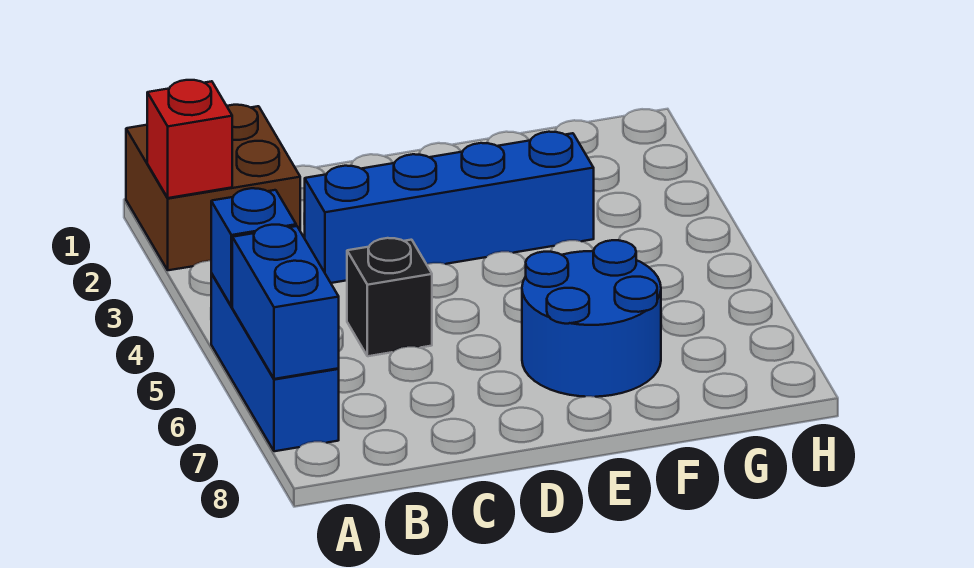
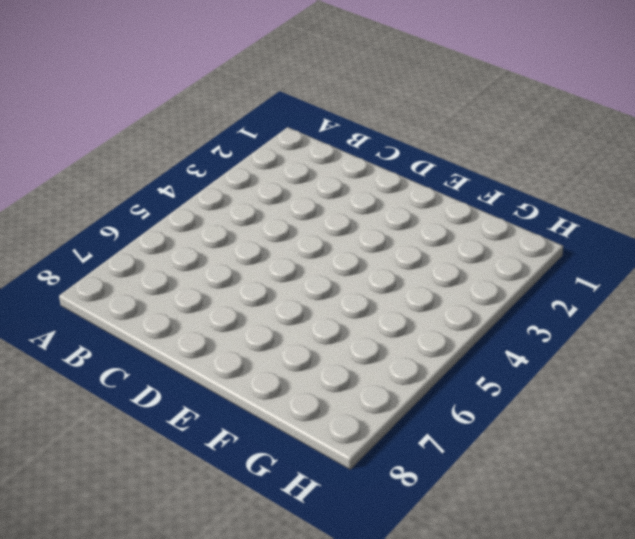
none -> brown brick A1:B2 level 1
none -> blue brick A5:A7 level 1

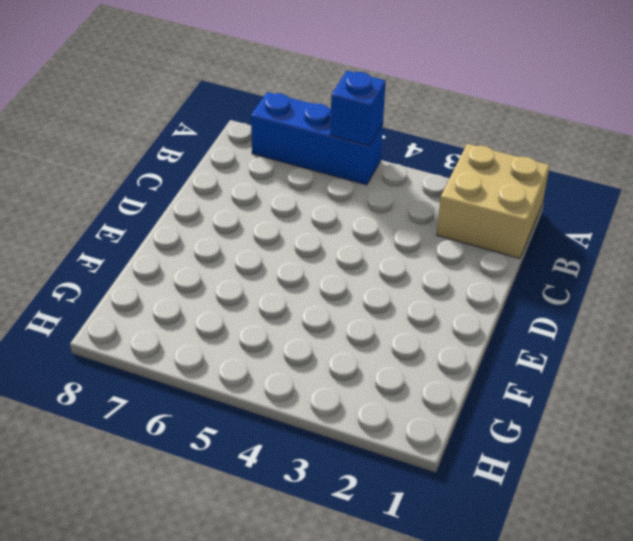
tan brick A1:B2 level 1 -> brown brick A1:B2 level 1
none -> blue brick C3:F3 level 1
none -> black brick C5 level 1

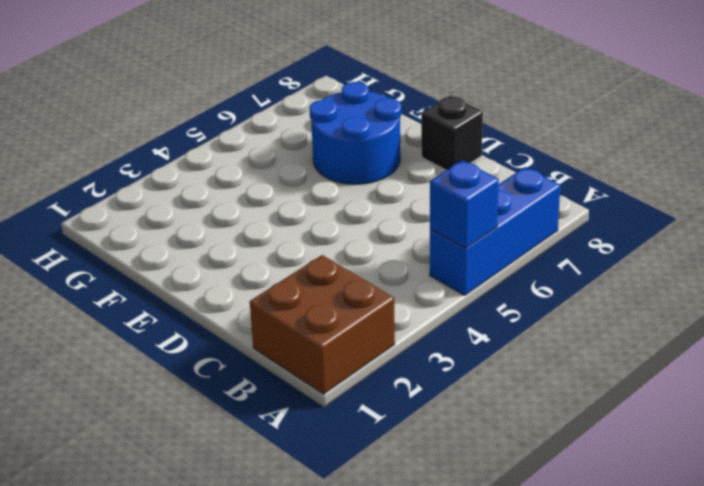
black brick D8 level 1 -> black brick C5 level 1
none -> blue brick C3:F3 level 1
none -> red brick A2 level 2

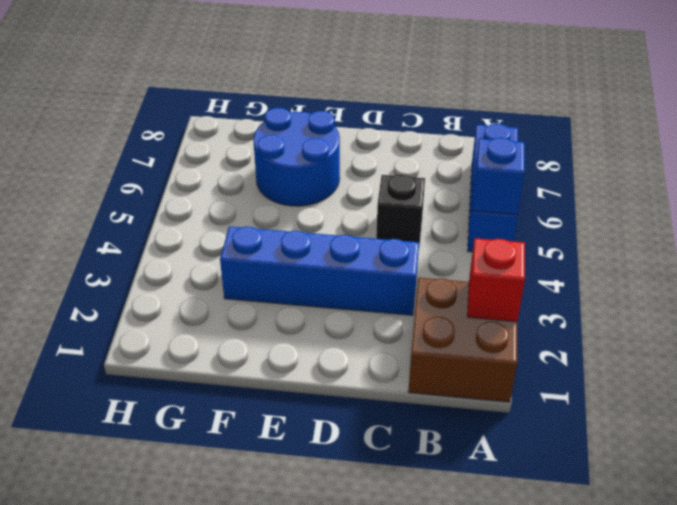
none -> blue brick A6:A7 level 2

